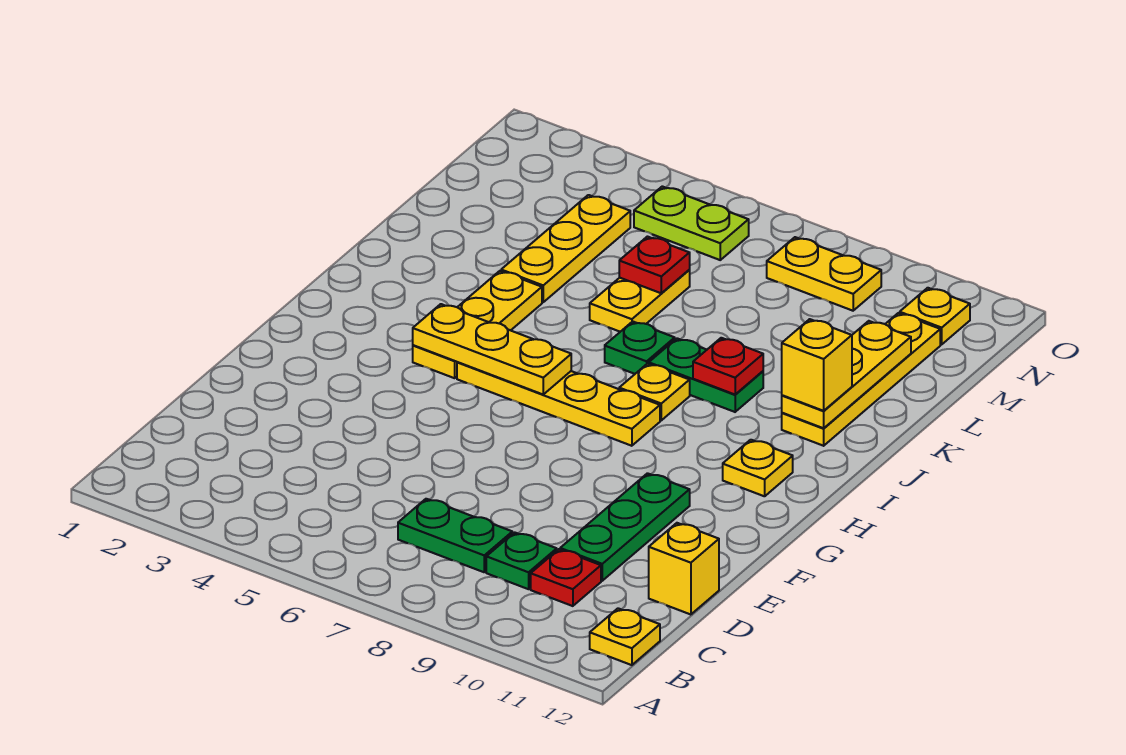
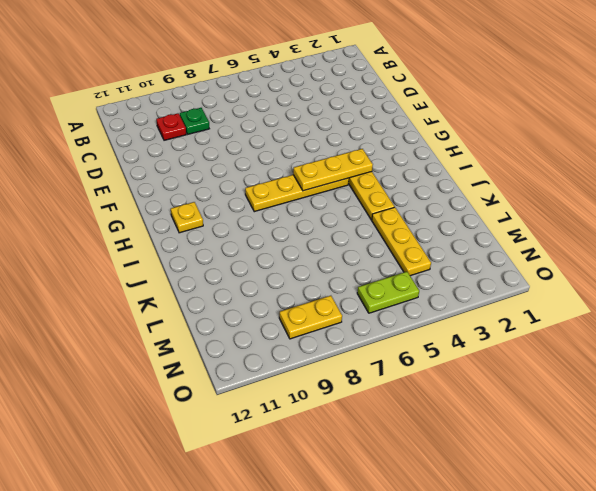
none -> yellow plate B12 level 1
none -> green plate C7:C8 level 1
none -> green plate D10:F10 level 1

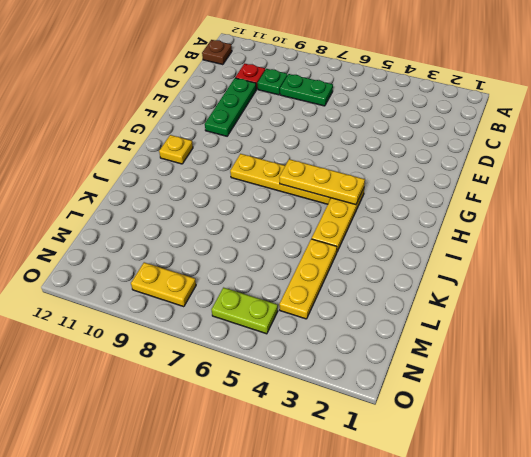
brown plate B12 level 1 -> yellow plate B12 level 1
none -> yellow brick D12 level 1
none -> yellow plate I8 level 1
none -> green plate J7 level 1

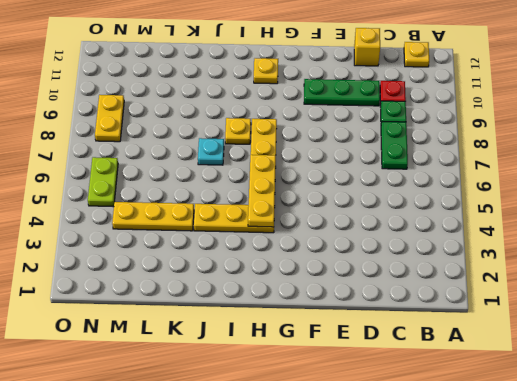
cyan plate J7 level 1 -> green plate J7 level 1
none -> green plate J8:J9 level 1
none -> yellow plate J11:M11 level 1
none -> yellow plate K6:L6 level 1

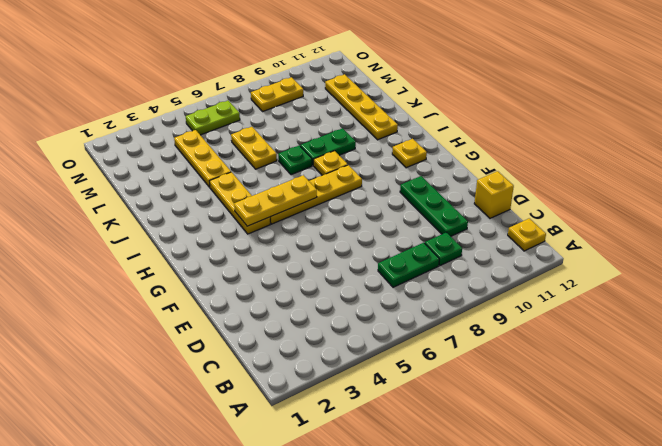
none -> red plate C10 level 1
none -> yellow plate N11 level 1
none -> red plate J9 level 2

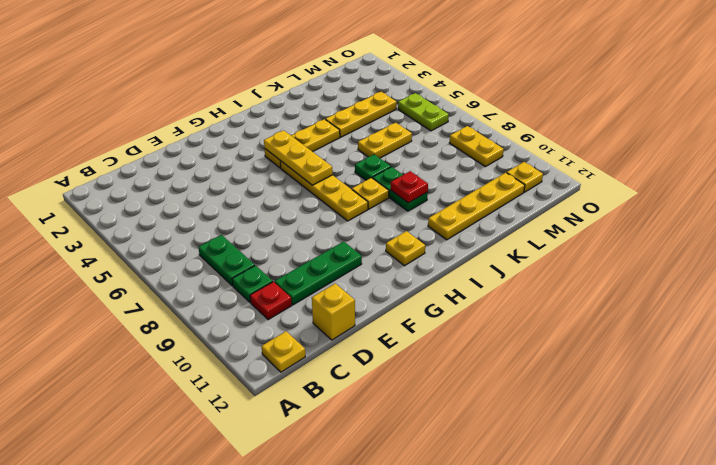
none -> yellow plate J11:L11 level 2
none -> red plate L6 level 2
none -> yellow brick J11 level 3

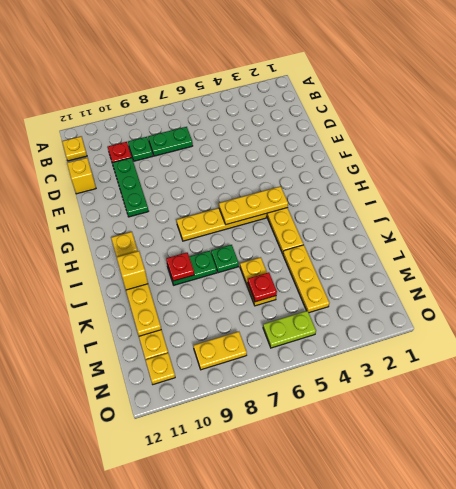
none -> yellow plate I8 level 1

